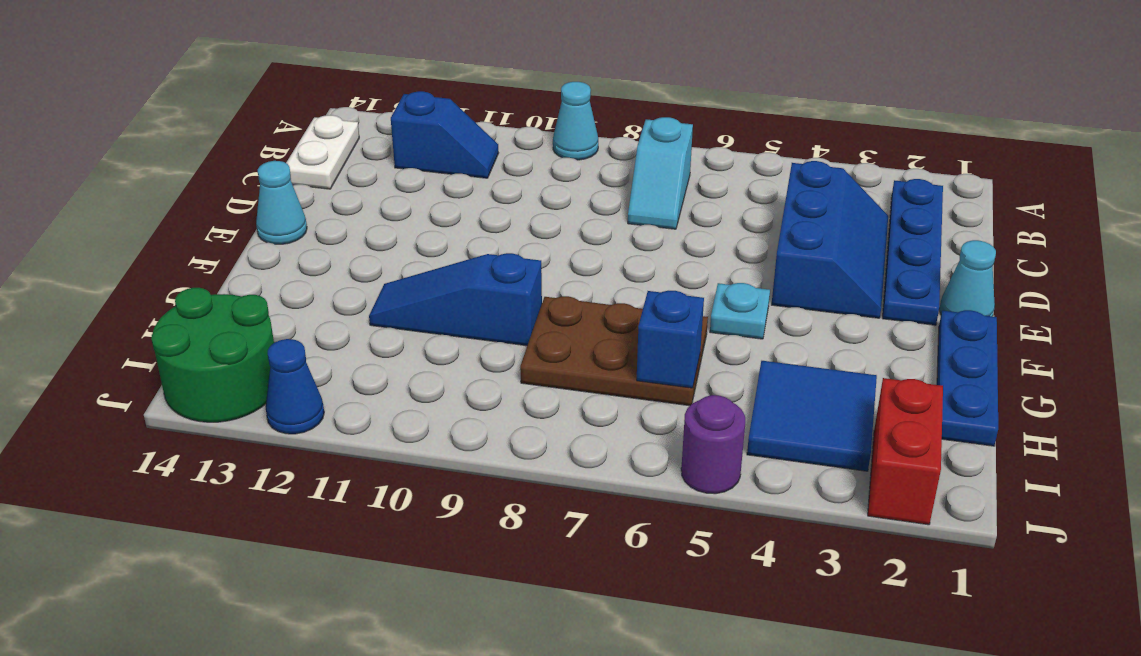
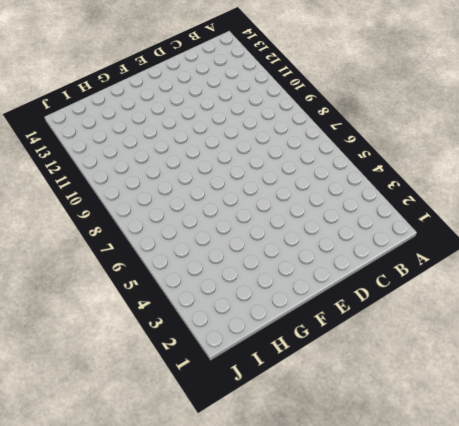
none -> cyan cone A9 level 1
none -> blue plate B2:E2 level 1
none -> cyan slope B7:C7 level 1 top B

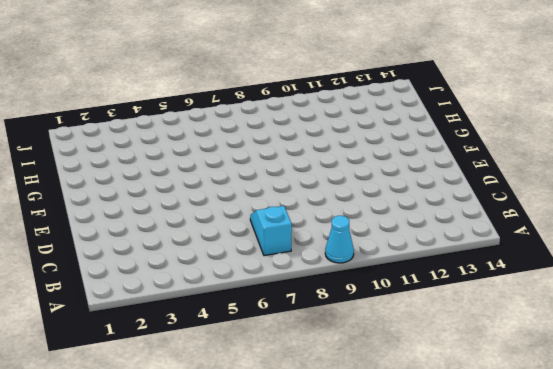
none -> blue plate B2:E2 level 1
none -> blue slope B11:B12 level 1 top 12
none -> white plate B14:C14 level 1

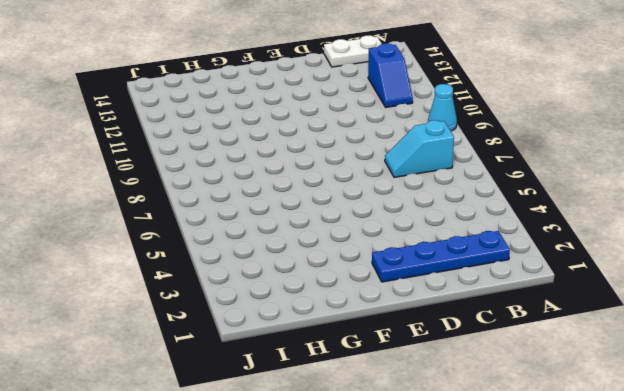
none -> blue slope C3:E4 level 1 top 4
none -> cyan cone E1 level 1
none -> cyan cone E14 level 1

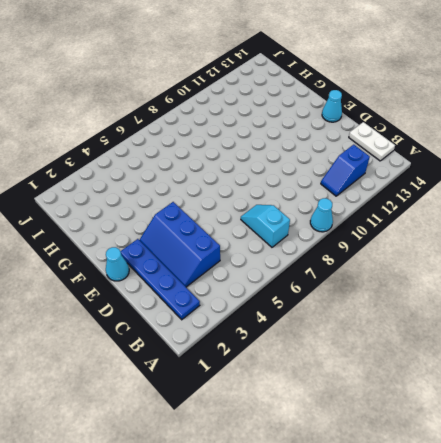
none -> blue plate F1:H1 level 1
none -> cyan plate F5 level 1
none -> brown plate G6:H8 level 1

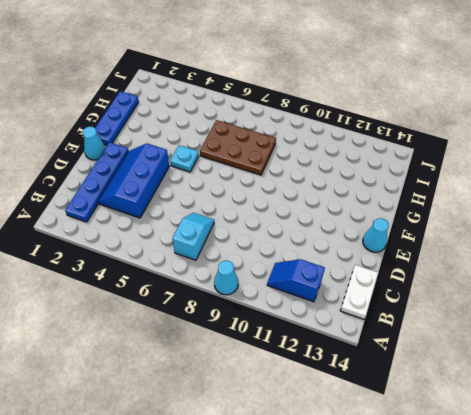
none -> blue slope G9:G11 level 1 top 9
none -> blue tile H3:I4 level 1
none -> red brick I2:J2 level 1

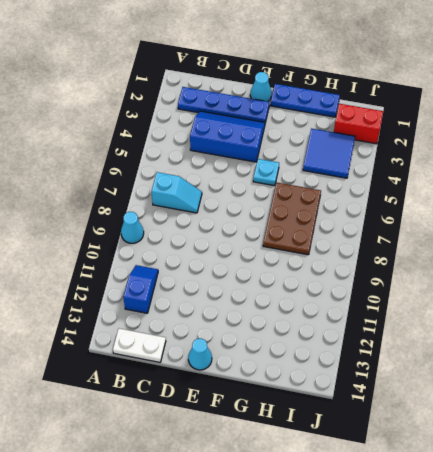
none -> blue slope G9:G11 level 1 top 9
none -> green round brick I13:J14 level 1
none -> purple round brick J5 level 1

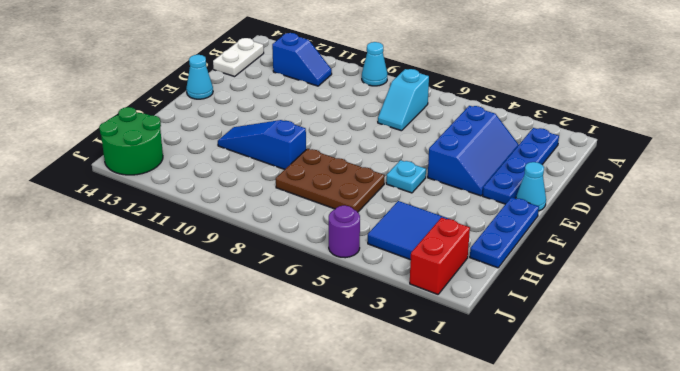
none -> blue cone J12 level 1
none -> blue brick H6 level 2

